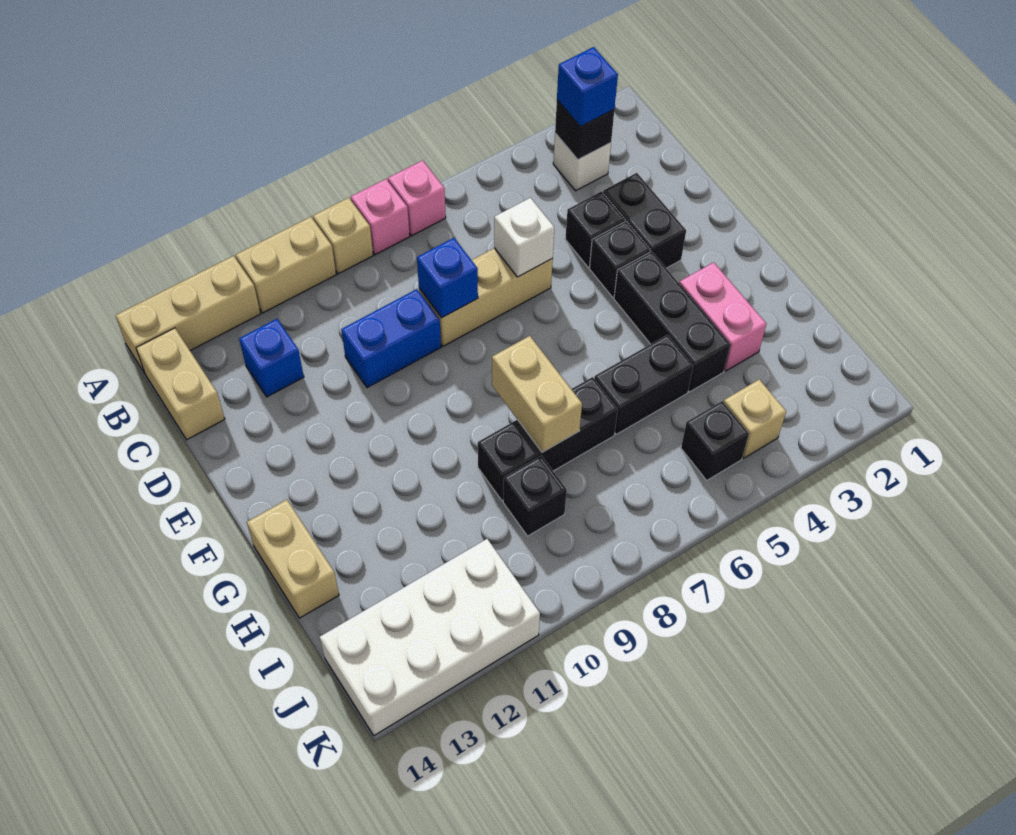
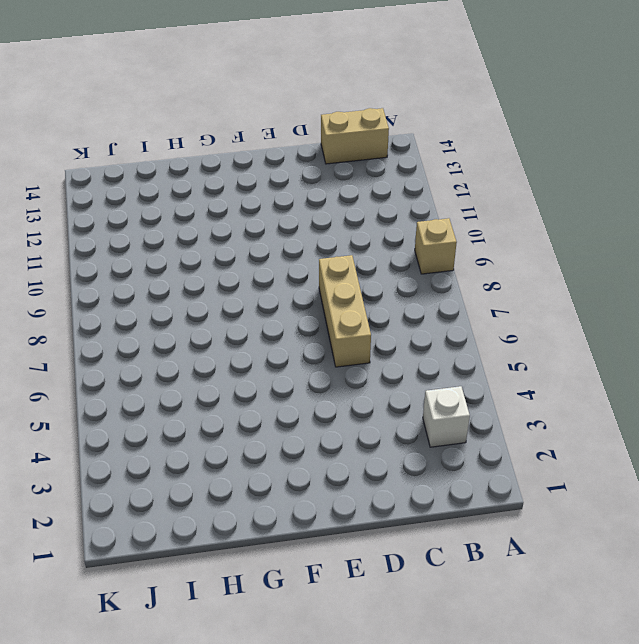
none -> pink brick A7 level 1
none -> pink brick A8 level 1
none -> tan brick A10:A11 level 1

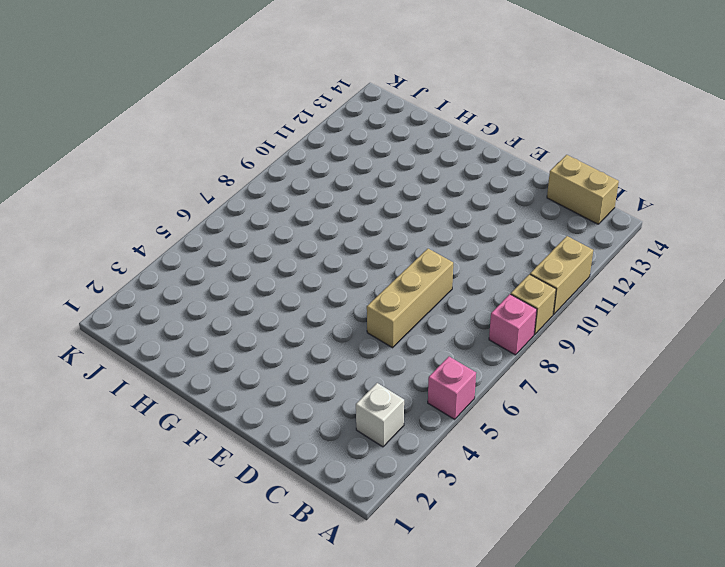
pink brick A5 level 1 -> pink brick A7 level 1
none -> tan brick A12:A14 level 1
none -> blue brick C12 level 1
none -> black brick D3:E3 level 1

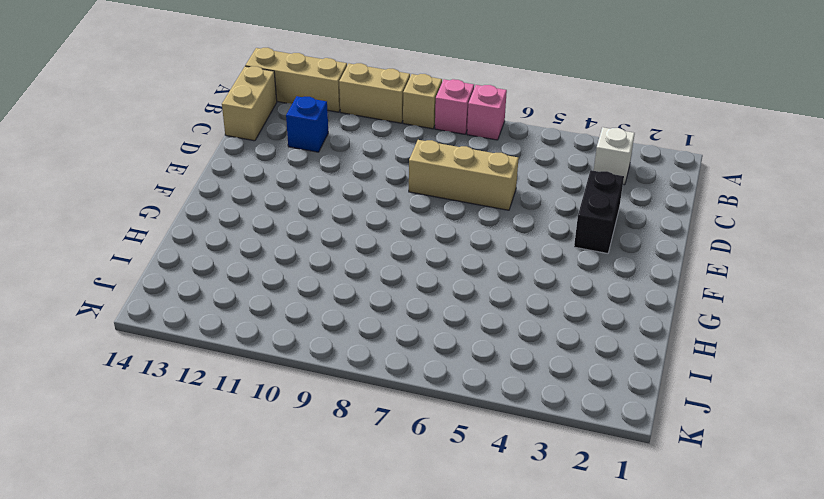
none -> black brick D4 level 1
none -> blue brick D9:D10 level 1
none -> black brick E4 level 1

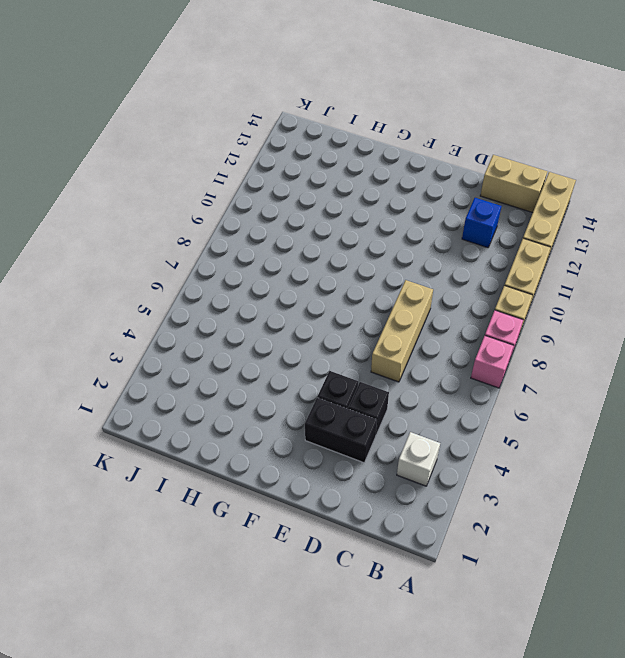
none -> blue brick D9:D10 level 1
none -> black brick F4:H4 level 1
none -> pink brick G3:H3 level 1

